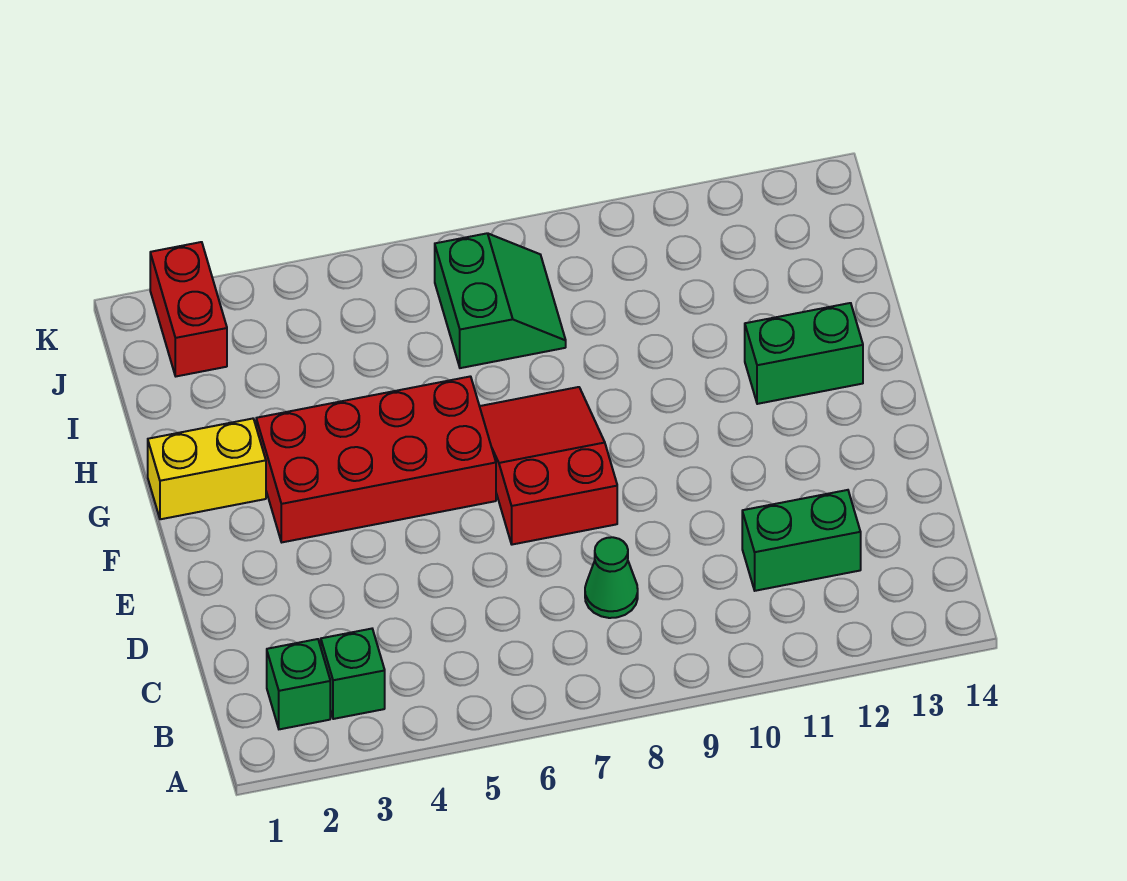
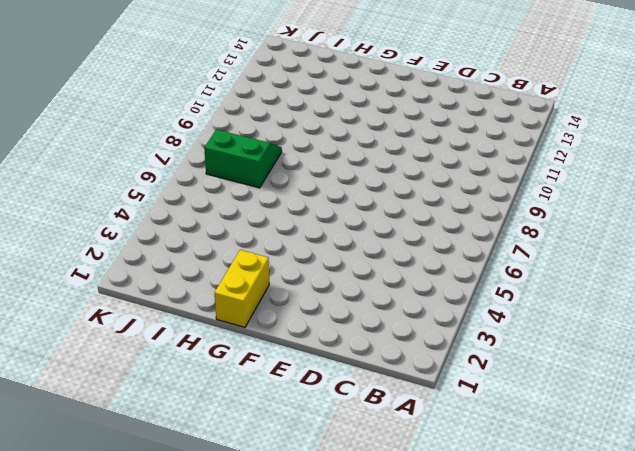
none -> green brick B2 level 1
none -> green brick B3 level 1

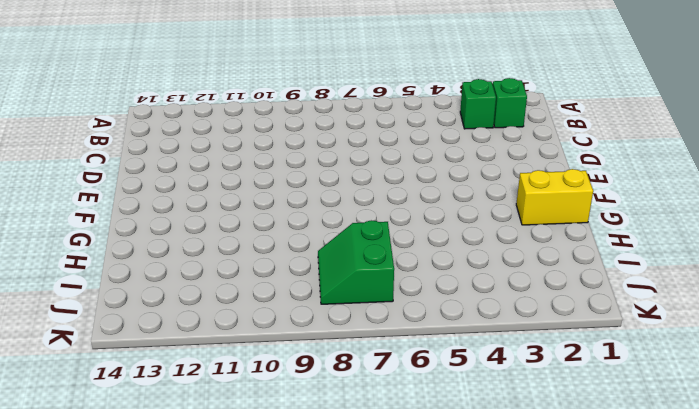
none -> green cone C8 level 1
none -> green brick C11:C12 level 1

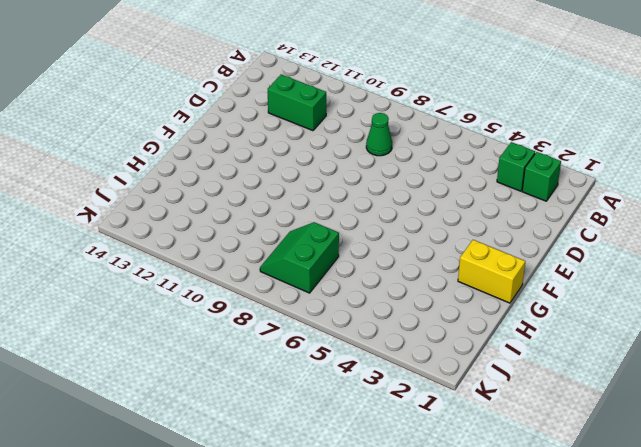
none -> red slope E7:G8 level 1 top E
none -> red brick F3:G6 level 1

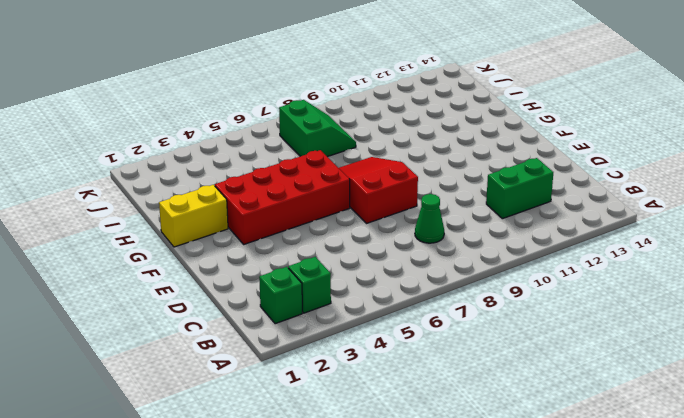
none -> green brick G12:G13 level 1
none -> red brick J2:K2 level 1

